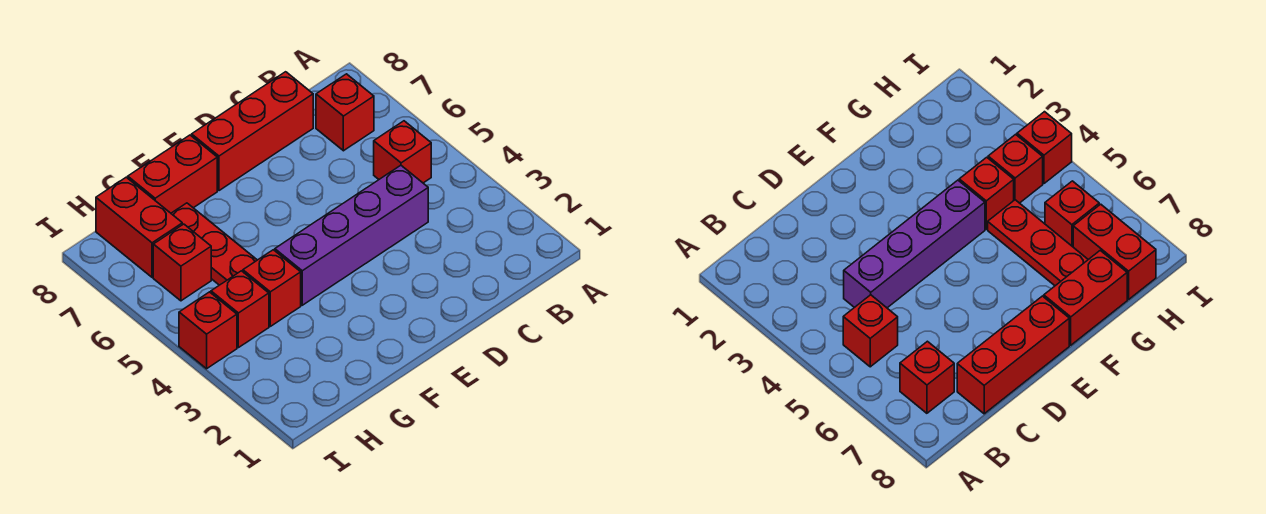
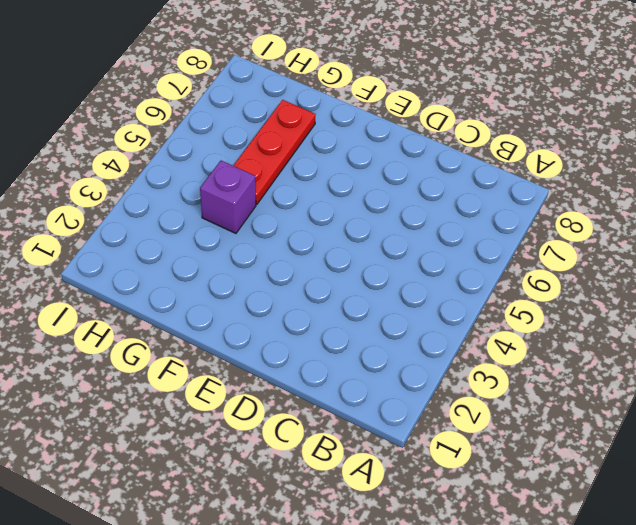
purple brick G4 level 1 -> red brick G4 level 1
none -> red brick B5 level 1
none -> red brick B7 level 1

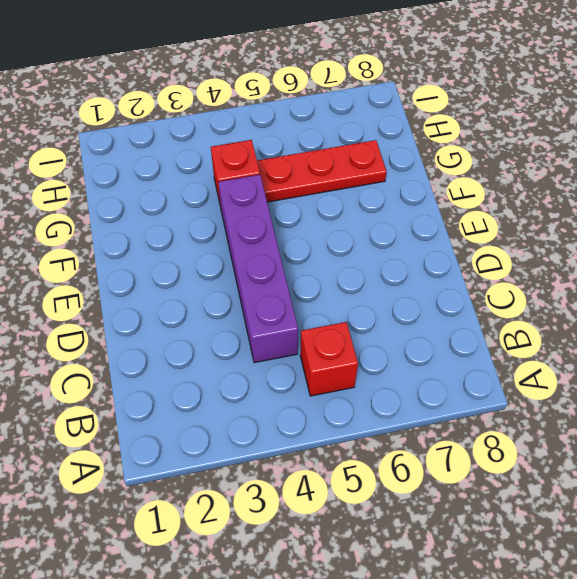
none -> red brick B7 level 1
none -> red brick C8:E8 level 1

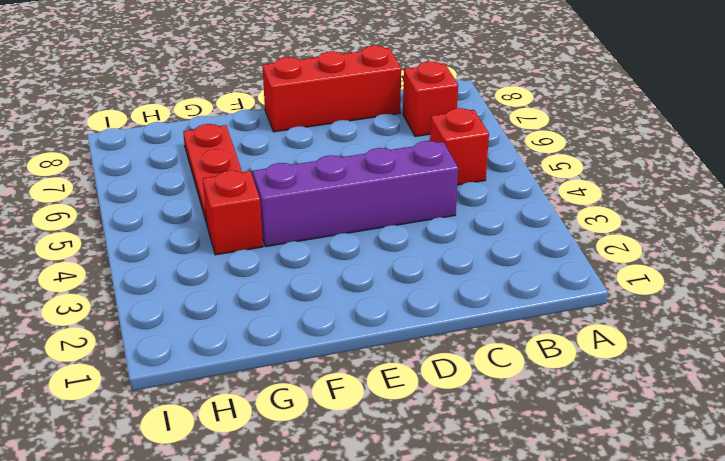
none -> red brick F8:G8 level 1
none -> red brick H4 level 1

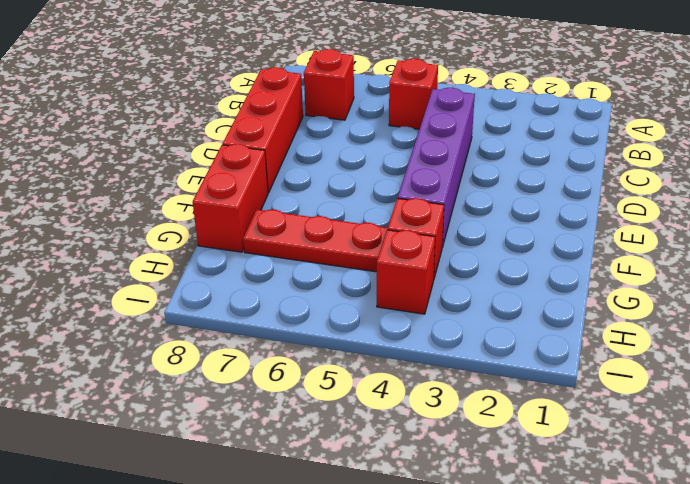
none -> red brick H6 level 1
none -> red brick H7:H8 level 1

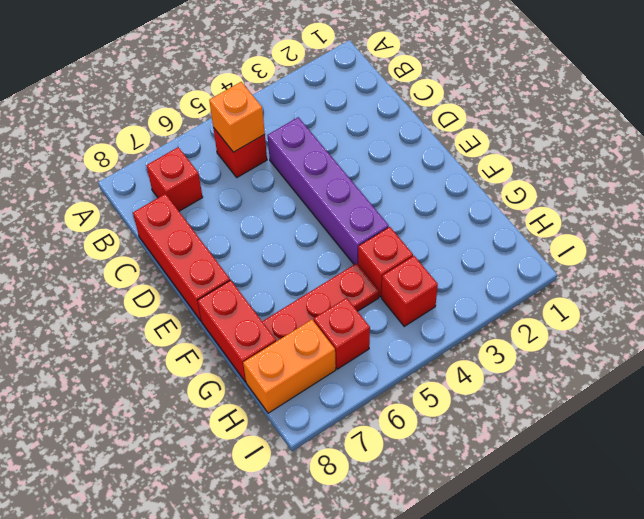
orange brick B5 level 2 -> none
orange brick H7:H8 level 1 -> red brick H7:H8 level 1
none -> red brick I4 level 1

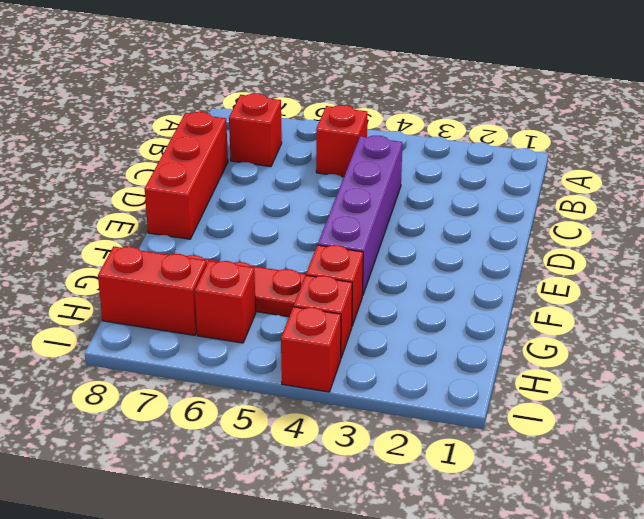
none -> red brick F8:G8 level 1

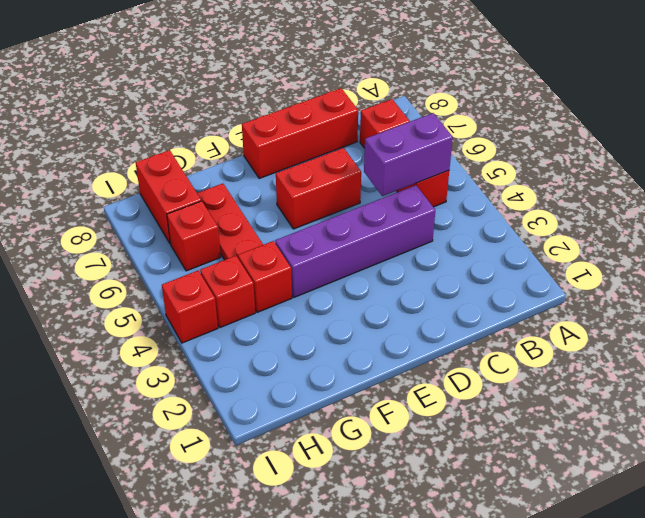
purple brick B5:C5 level 2 -> none
red brick D6:E6 level 1 -> red brick F8:G8 level 1

